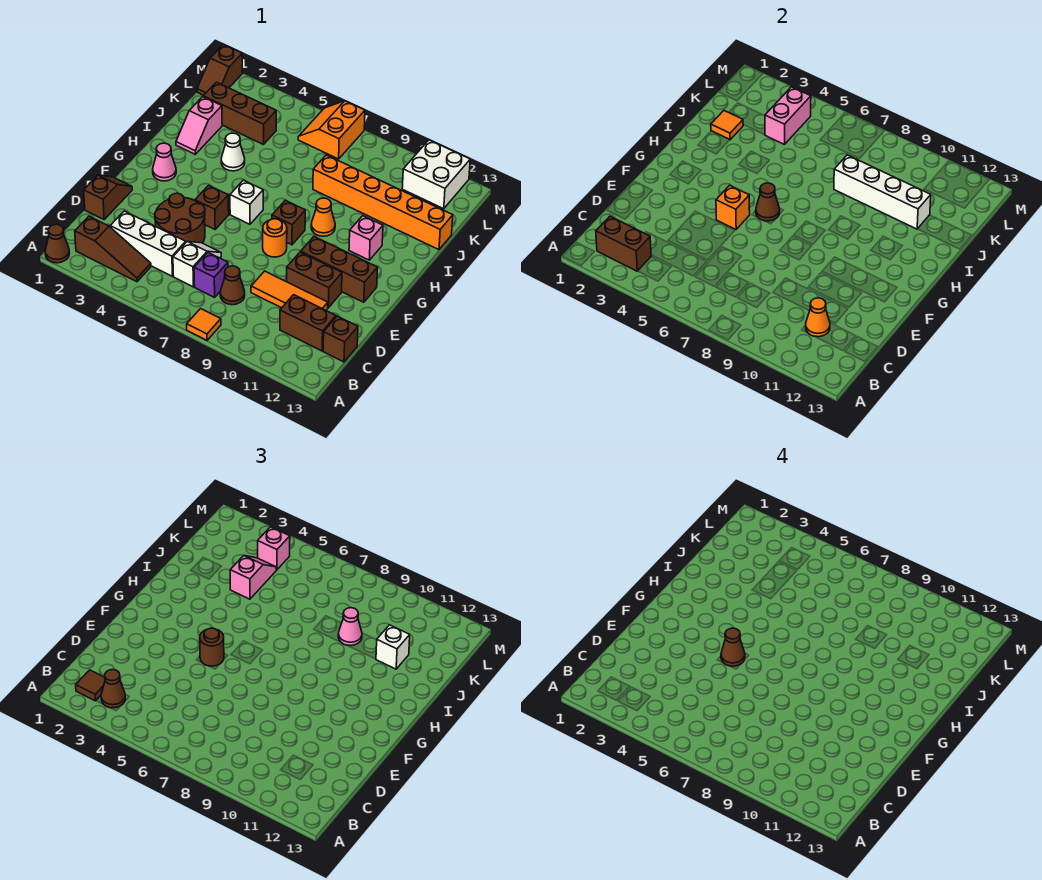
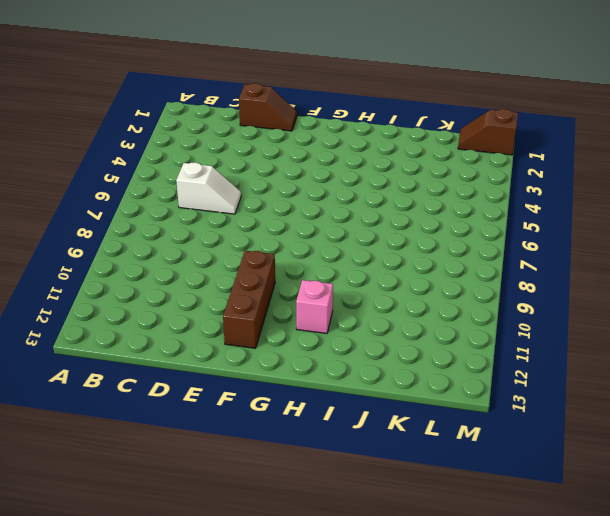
none -> brown cone A1 level 1
none -> orange tile A8 level 1
none -> brown slope B2:B4 level 1 top 2
none -> white brick C3:C5 level 1

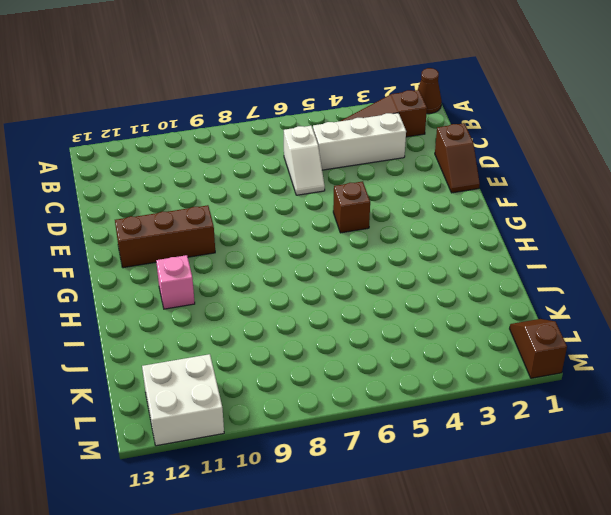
none -> orange tile A8 level 1
none -> purple brick C7 level 1
none -> brown cone C8 level 1
none -> brown brick C11:C12 level 1

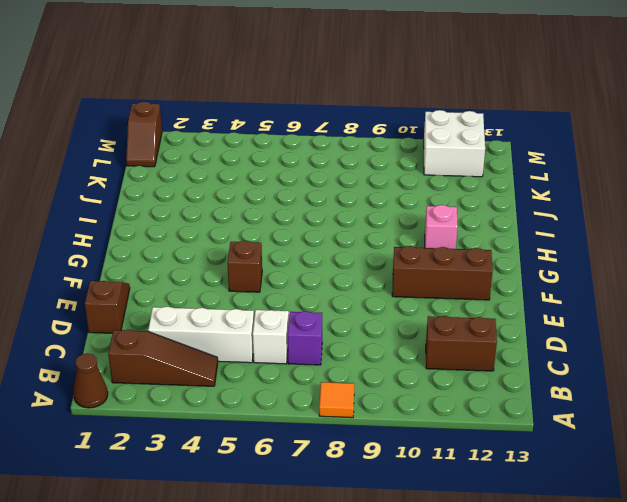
none -> brown cone C8 level 1
none -> brown brick C13 level 1
none -> brown round brick D4:E5 level 1
none -> orange tile D9:D11 level 1

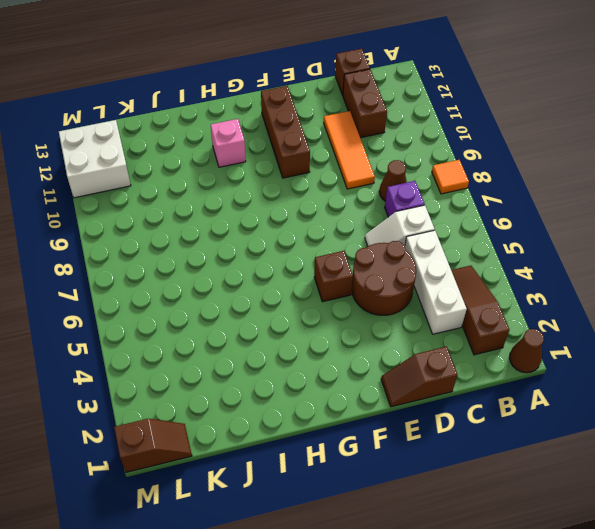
none -> brown brick E10:E11 level 1
none -> orange round brick F8 level 1
none -> pink cone G2 level 1
none -> white brick G6 level 1

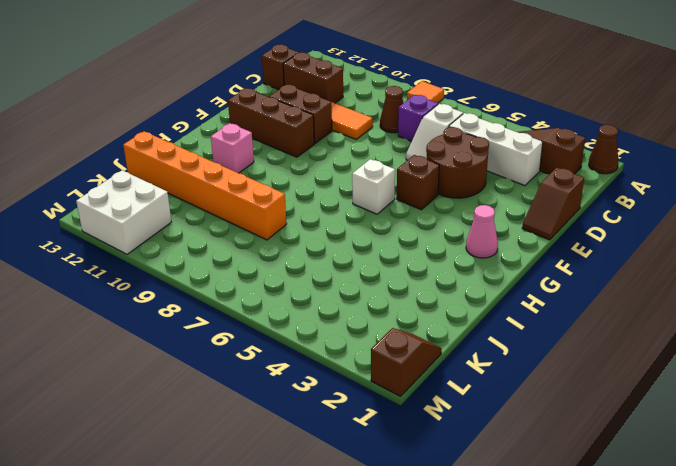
none -> orange round brick F8 level 1
none -> brown brick G8 level 1
none -> orange cone H9 level 1
none -> pink slope I2:J2 level 1 top J

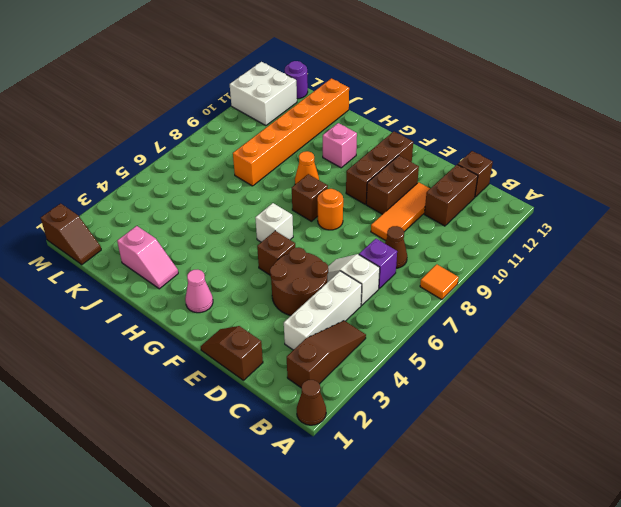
purple round brick L13 level 1 -> none
none -> white cone I4 level 1
none -> brown brick K2:K4 level 1
none -> orange slope L6:M7 level 1 top 7
none -> brown brick B2:B3 level 2

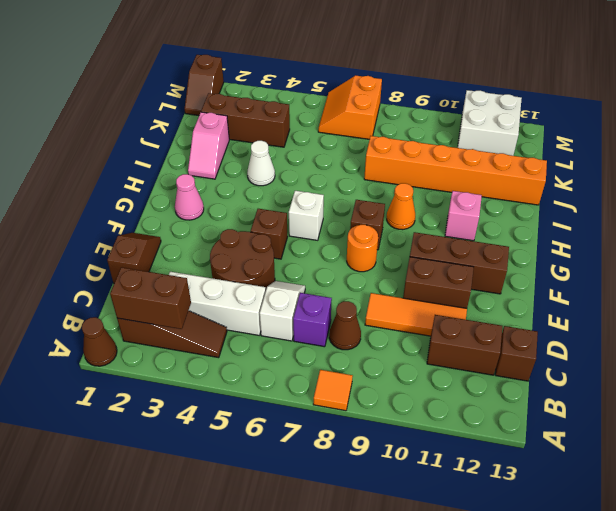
none -> orange cone C11 level 2
none -> orange brick F5 level 2
none -> brown cone G6 level 2
none -> orange tile J2 level 2

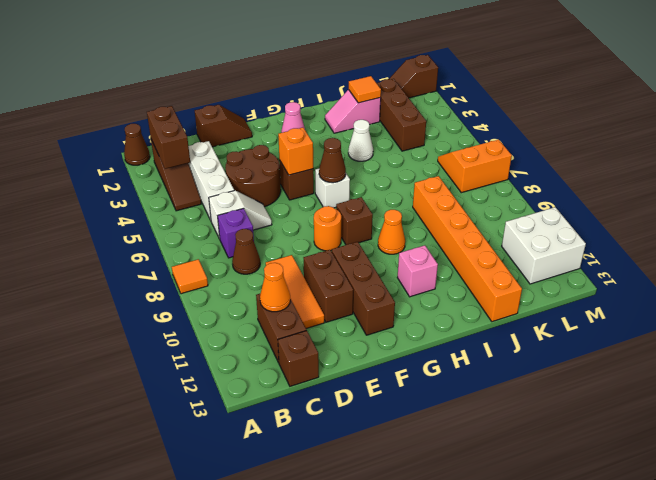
none -> white brick J8:J11 level 2
none -> pink brick K4:L4 level 2
none -> brown tile B2 level 3
none -> brown cone B3 level 3

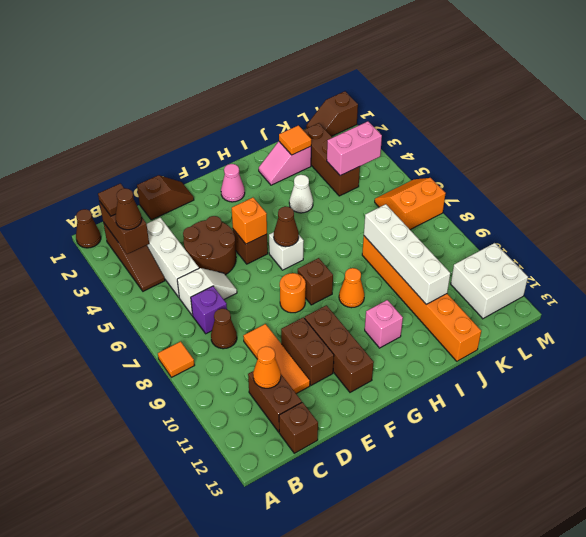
none -> brown round brick F5 level 3
none -> pink slope J4:K4 level 3 top J
none -> pink cone J9 level 3
none -> white brick J11 level 3

